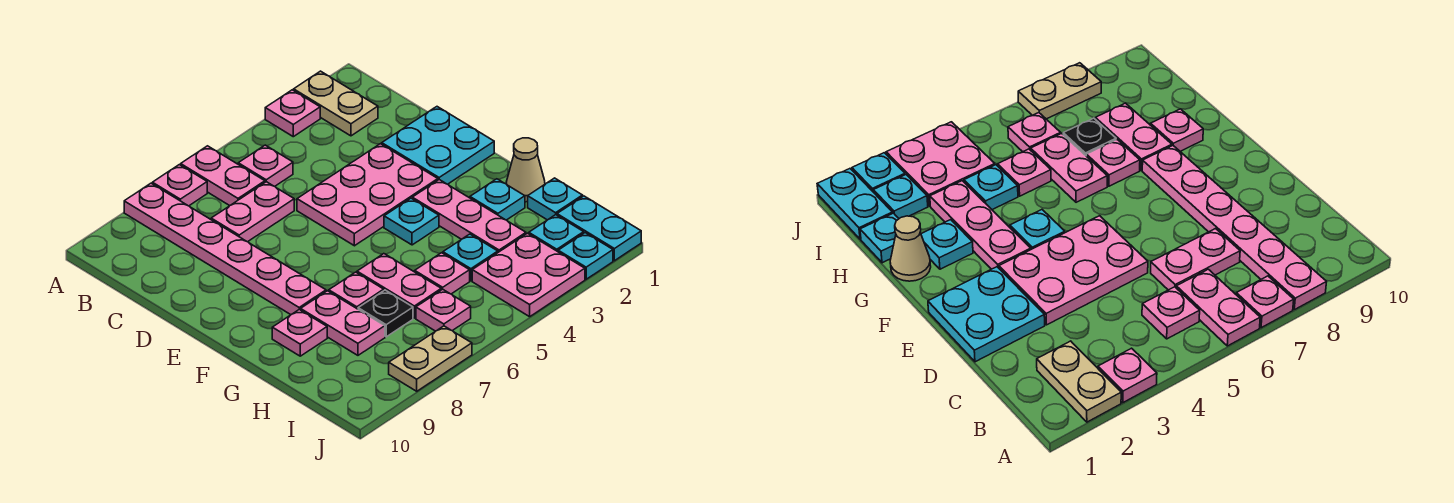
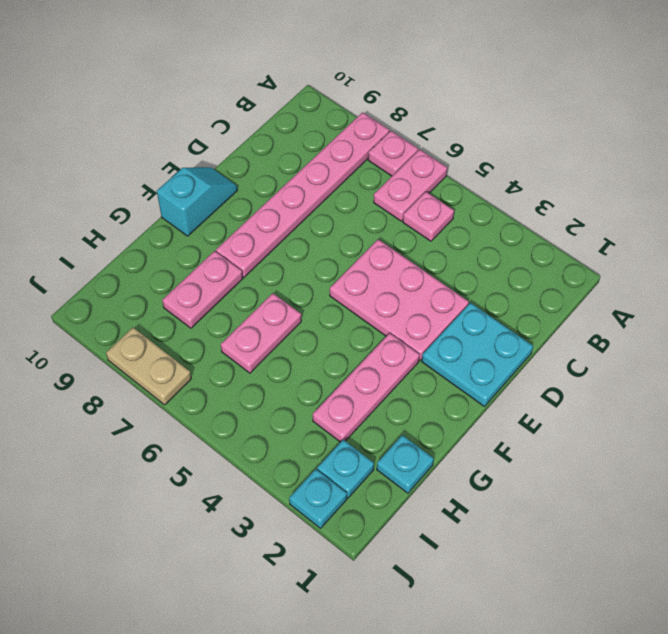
cyan slope E10:F10 level 1 top F -> none
none -> tan plate A2:B2 level 1
none -> pink plate A3 level 1
none -> pink plate C6:C7 level 1

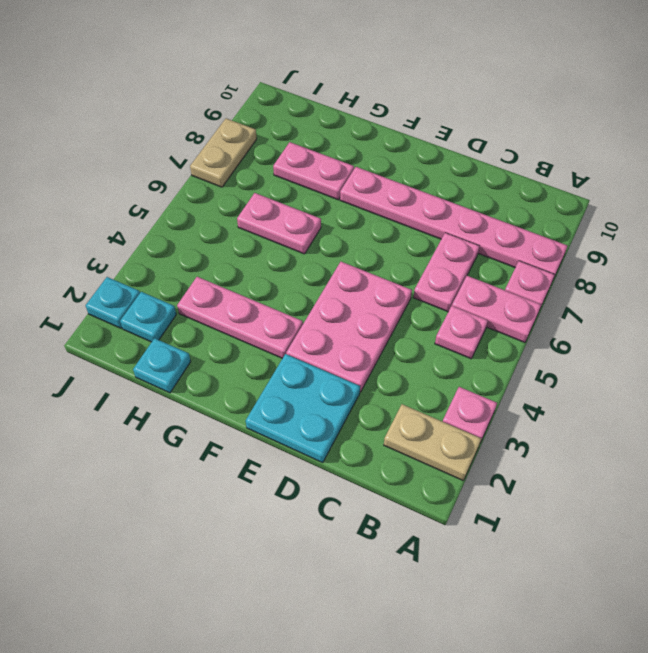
none -> cyan plate F4 level 1
none -> tan cone G1 level 1
none -> cyan plate G2 level 1

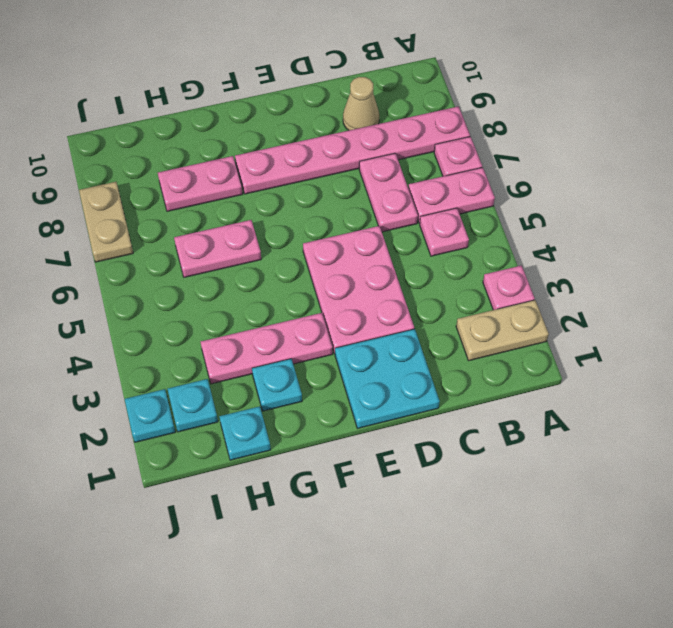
tan cone C9 level 1 -> tan cone G1 level 1
none -> cyan plate F4 level 1
none -> pink plate G7 level 1
none -> pink plate G9 level 1

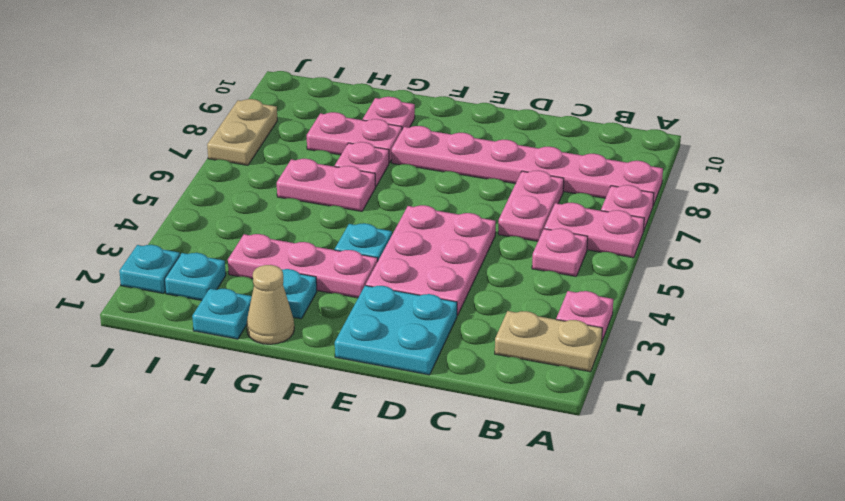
none -> cyan plate H4 level 1
none -> pink plate H5 level 1
none -> black plate H7 level 1

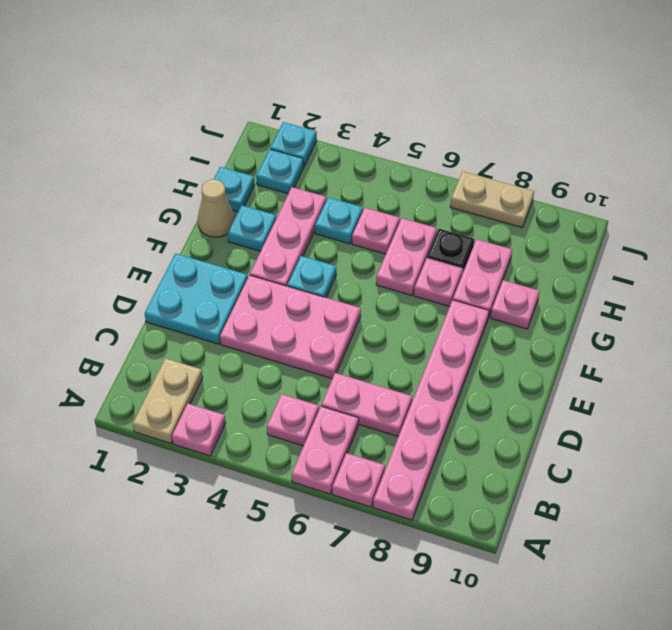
none -> cyan plate I1:J1 level 1
none -> pink plate I3:J4 level 1
none -> pink plate I6 level 1

